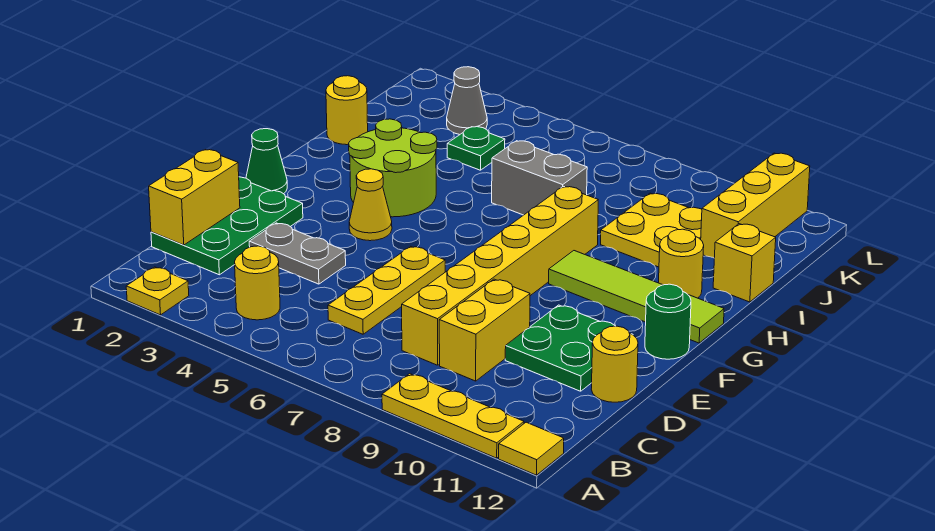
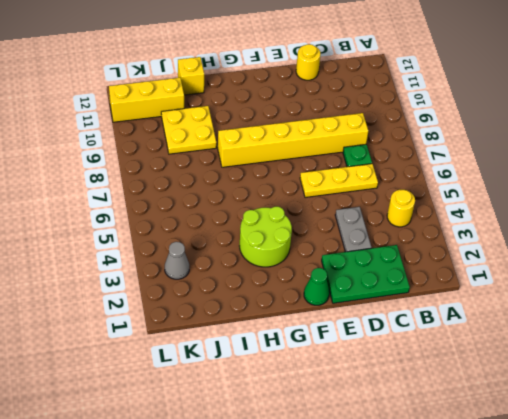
green plate C7 level 1 -> green plate J4 level 1
none -> yellow plate A2 level 1
none -> yellow plate A9:A11 level 1
none -> yellow tile A12 level 1

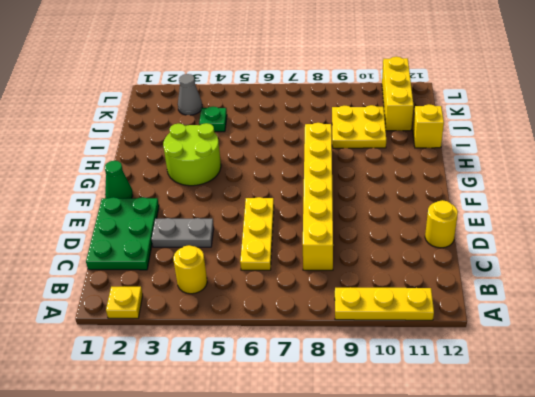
none -> yellow tile A12 level 1
none -> yellow brick C9:D9 level 1
none -> green plate D10:E11 level 1

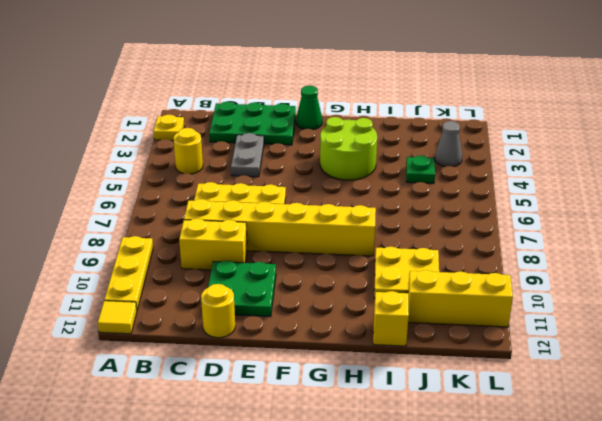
none -> yellow cone F4 level 1
none -> green round brick F12 level 1
none -> lime tile G9:G12 level 1

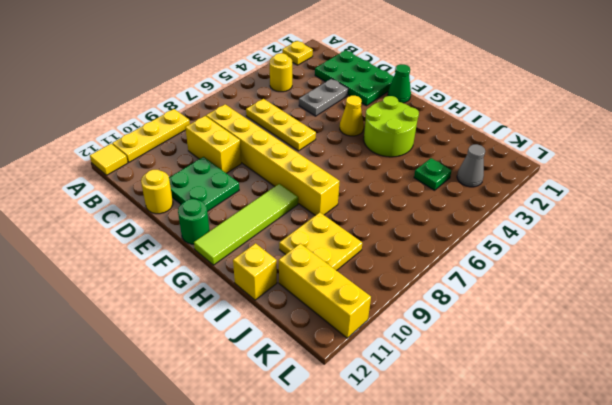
none -> yellow round brick H11 level 1
none -> yellow round brick I1 level 1
none -> grey brick I6:I7 level 1

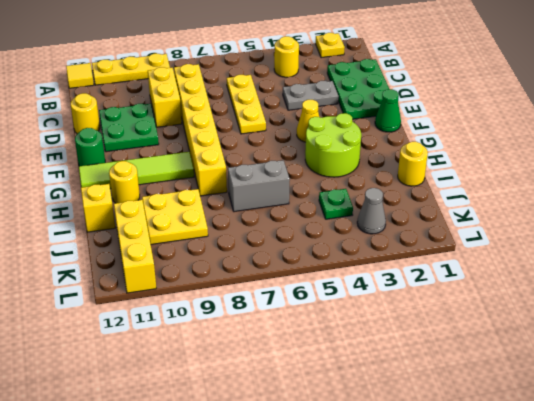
none -> yellow brick C1:D1 level 2

